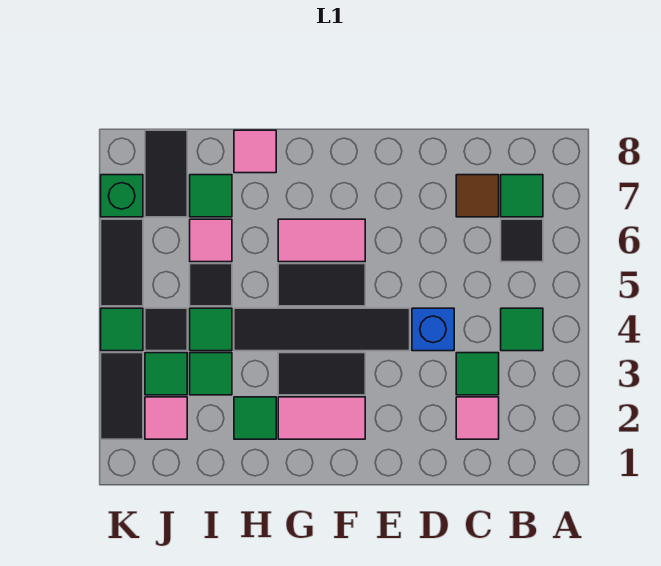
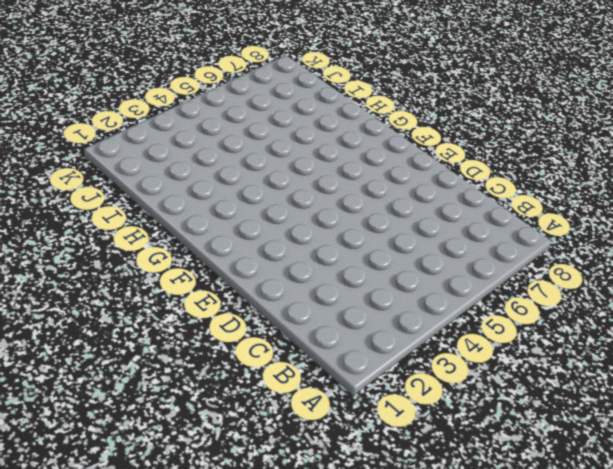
none -> green tile B4 level 1
none -> black tile B6 level 1
none -> green tile B7 level 1

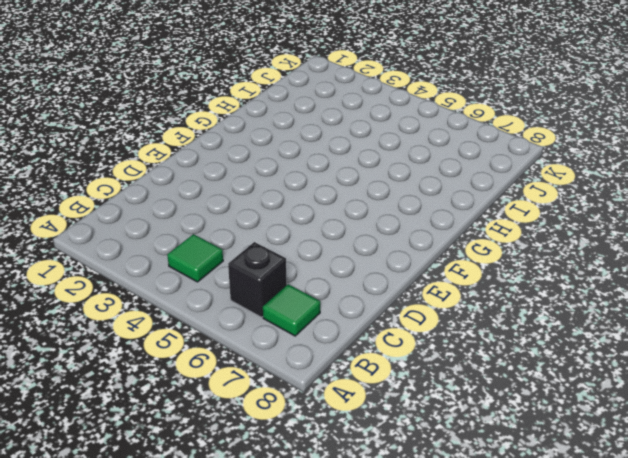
black brick B6 level 1 -> black tile B6 level 1
none -> pink tile C2 level 1
none -> green tile C3 level 1
none -> brown tile C7 level 1

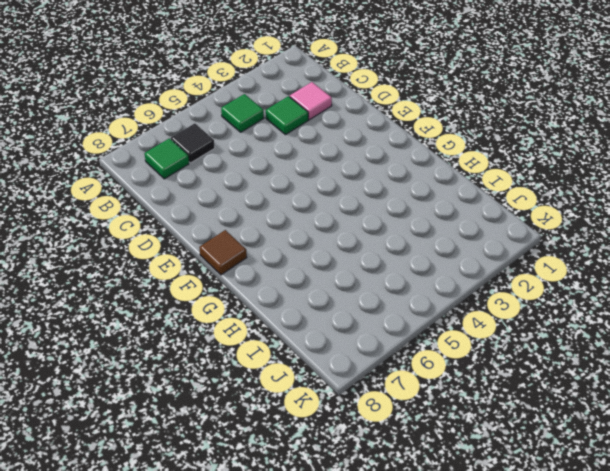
brown tile F8 level 1 -> brown tile C7 level 1
none -> blue brick D4 level 1
none -> black tile E4:H4 level 1
none -> pink tile F2:G2 level 1

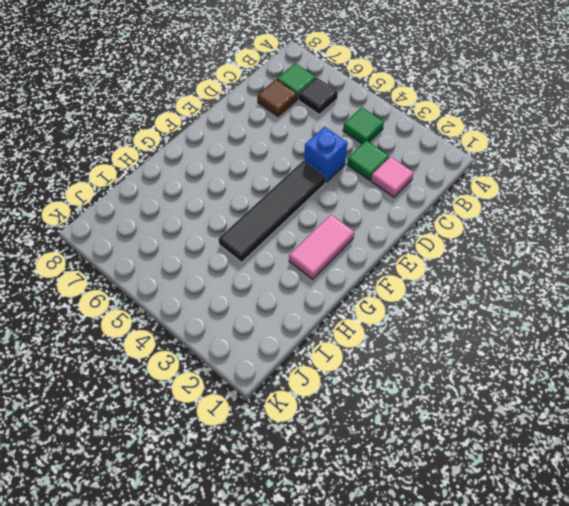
none -> black tile F3:G3 level 1
none -> black tile F5:G5 level 1
none -> pink tile F6:G6 level 1

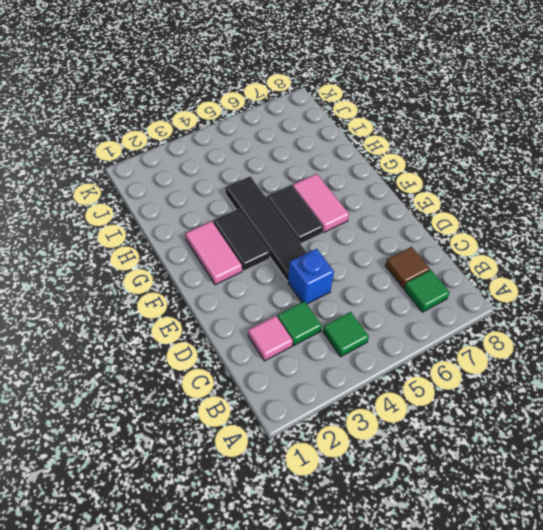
none -> black tile B6 level 1
none -> green tile H2 level 1
none -> pink tile H8 level 1

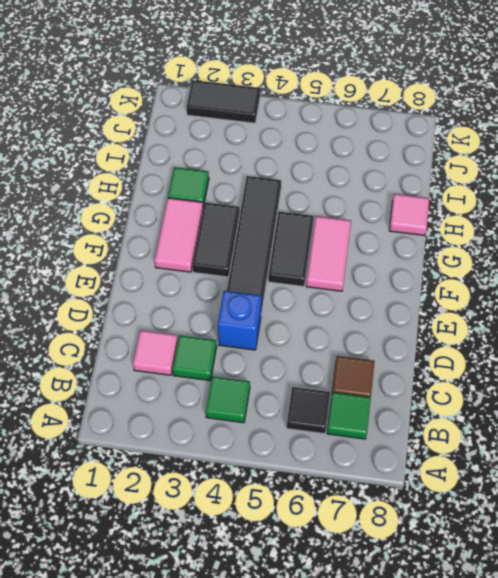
none -> green tile I3 level 1
none -> green tile I4 level 1
none -> black tile I5 level 1

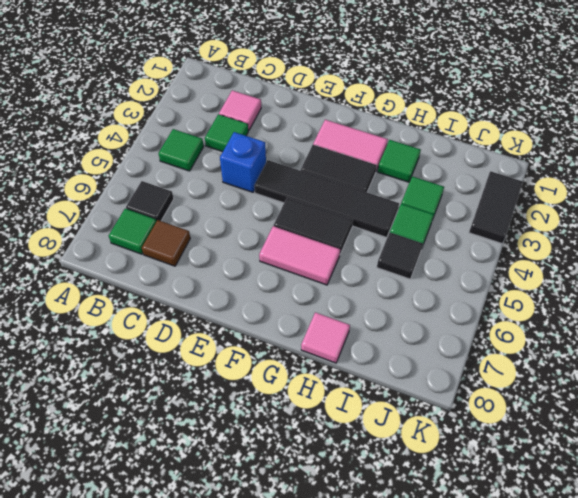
none -> pink tile I6 level 1
none -> green tile I7 level 1
none -> pink tile J2 level 1

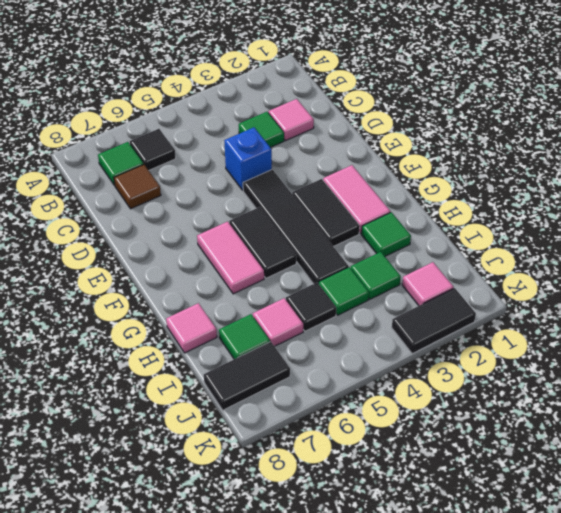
none -> green tile B4 level 1
none -> green tile J3 level 1
none -> black tile J4 level 1

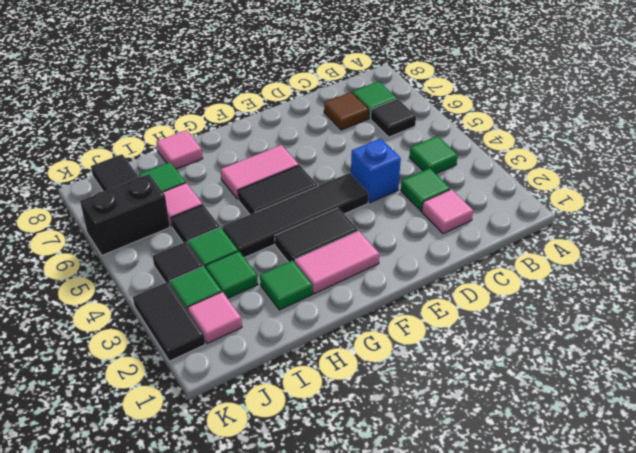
black brick J6:K6 level 1 -> black tile K5:K6 level 1
none -> green tile K4 level 1
none -> green brick K7 level 1

